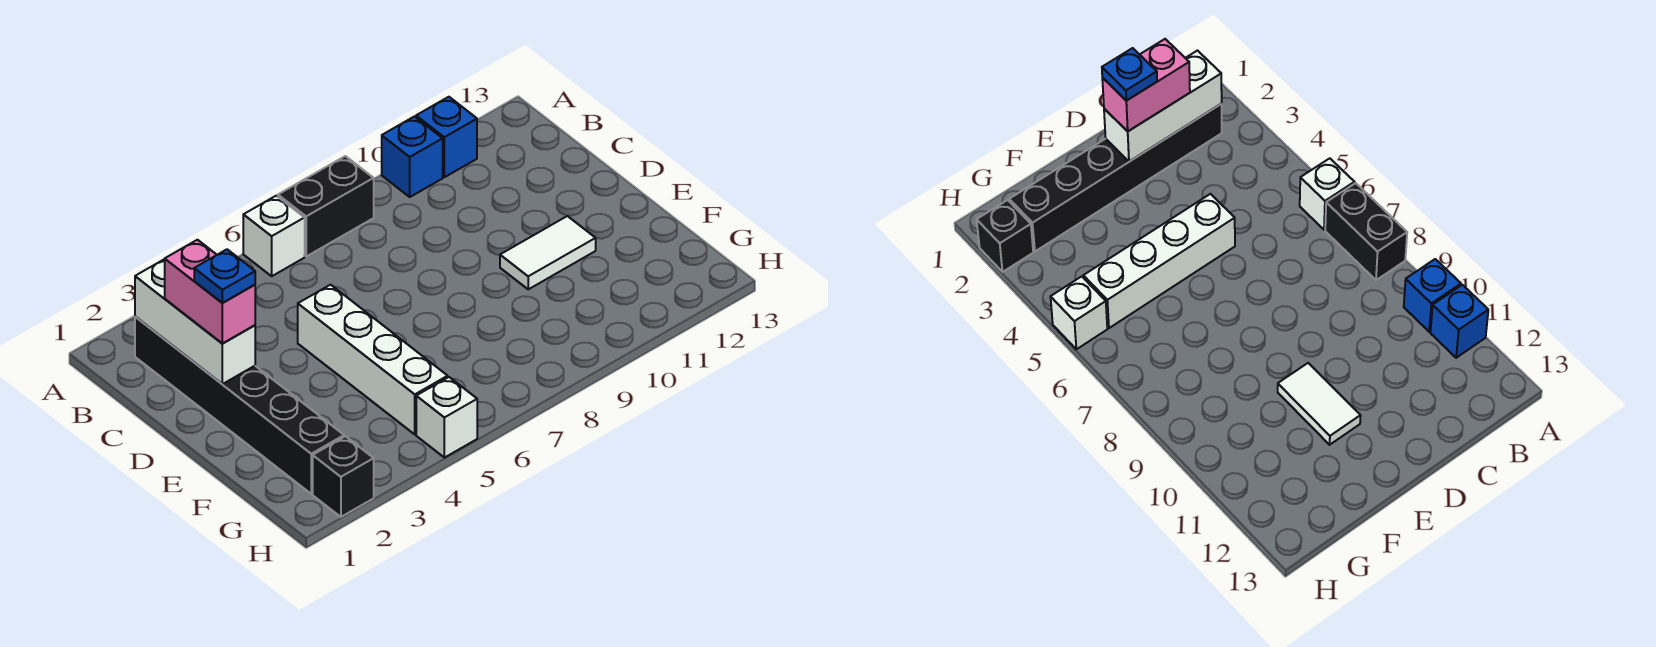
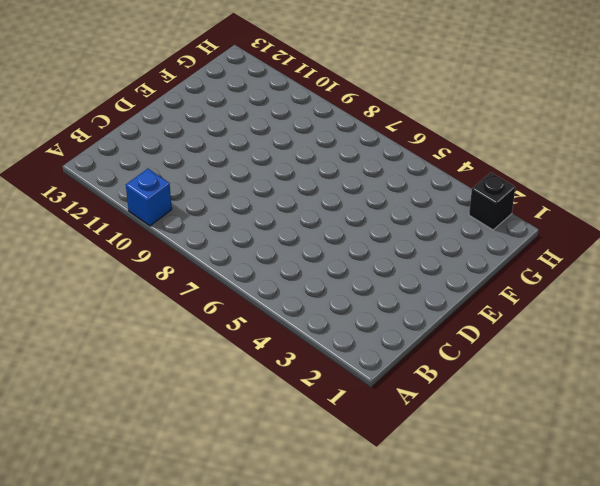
none -> white brick A6 level 1
none -> black brick A7:A8 level 1
none -> blue brick A11 level 1

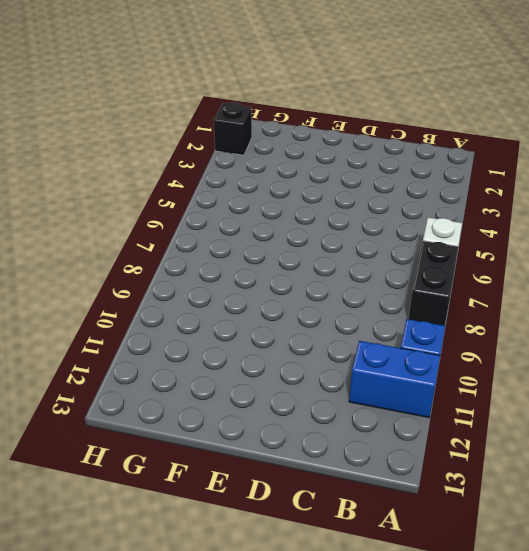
blue brick A11:B11 level 1 -> blue brick A11 level 1
none -> black brick B2:G2 level 1
none -> white brick D5:G5 level 1
none -> white tile E10:E11 level 1

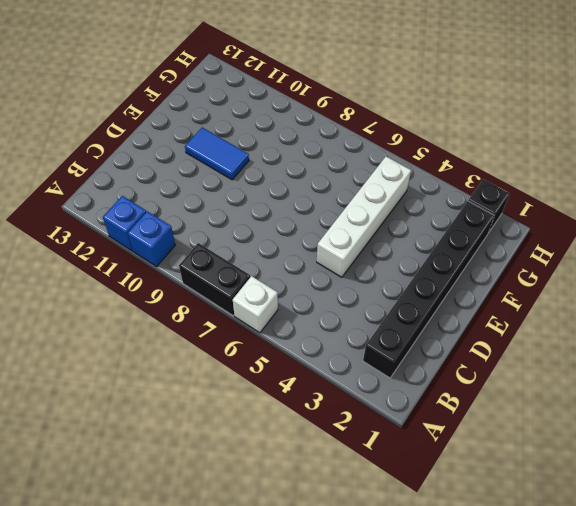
blue tile E10:E11 level 1 -> white tile E10:E11 level 1
none -> white brick H5 level 1
none -> white brick B2:D2 level 2
none -> pink brick C2:D2 level 3

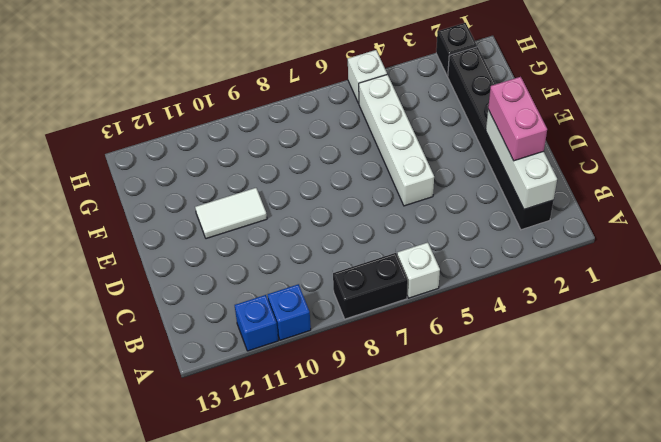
none -> blue plate D2 level 4

